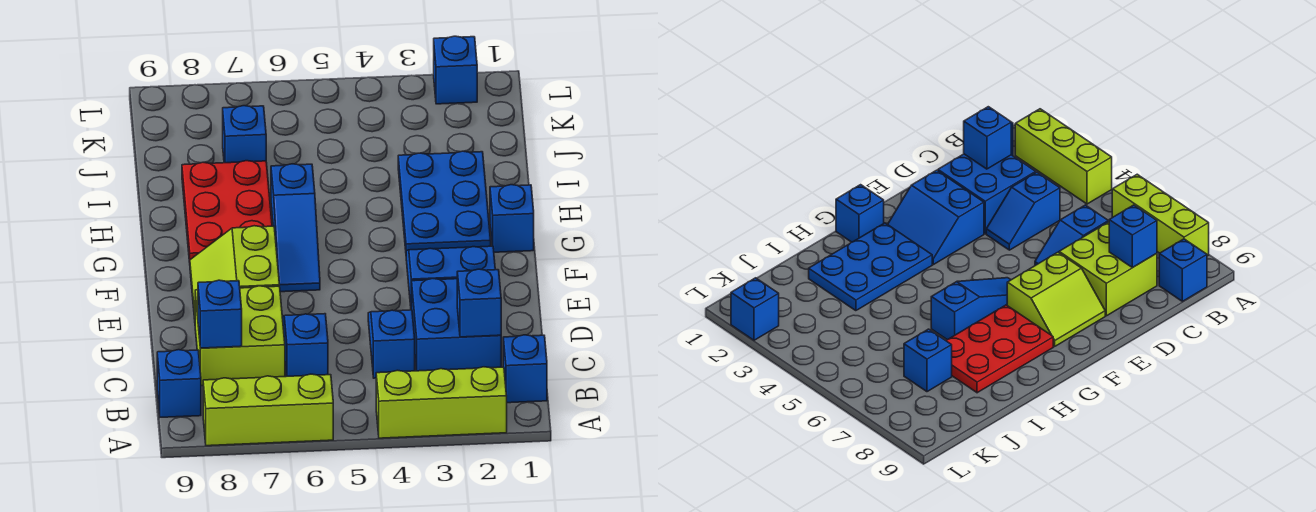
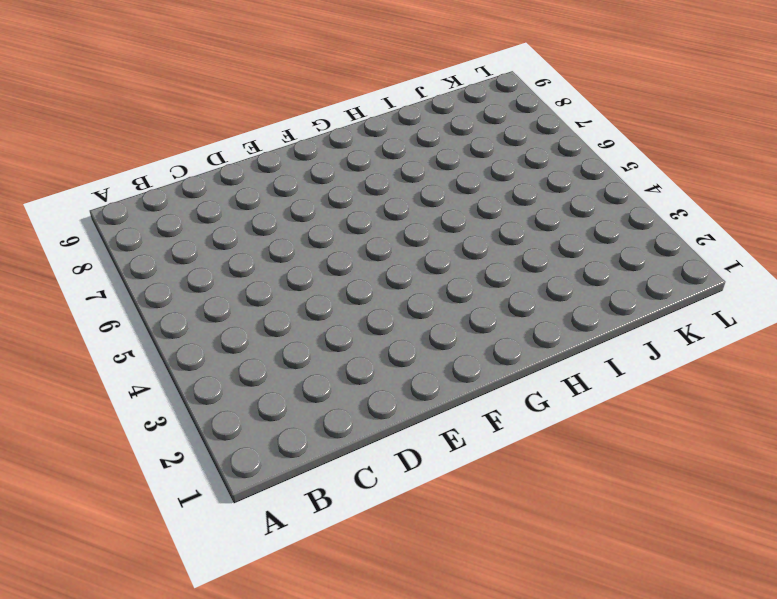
none -> lime brick A2:A4 level 1
none -> lime brick A6:A8 level 1
none -> blue brick B1 level 1

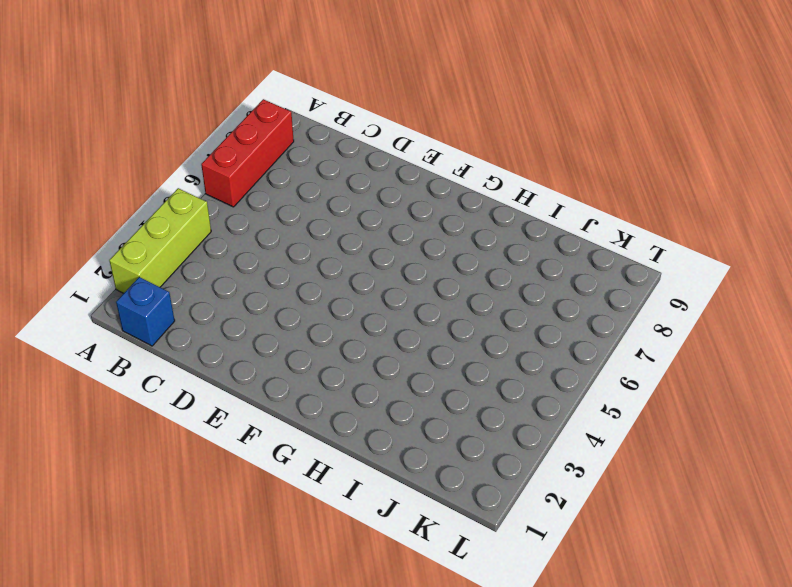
red brick A6:A8 level 1 -> lime brick A6:A8 level 1
none -> blue brick B9 level 1
none -> blue brick C2:D3 level 1
none -> blue slope C4:D4 level 1 top C

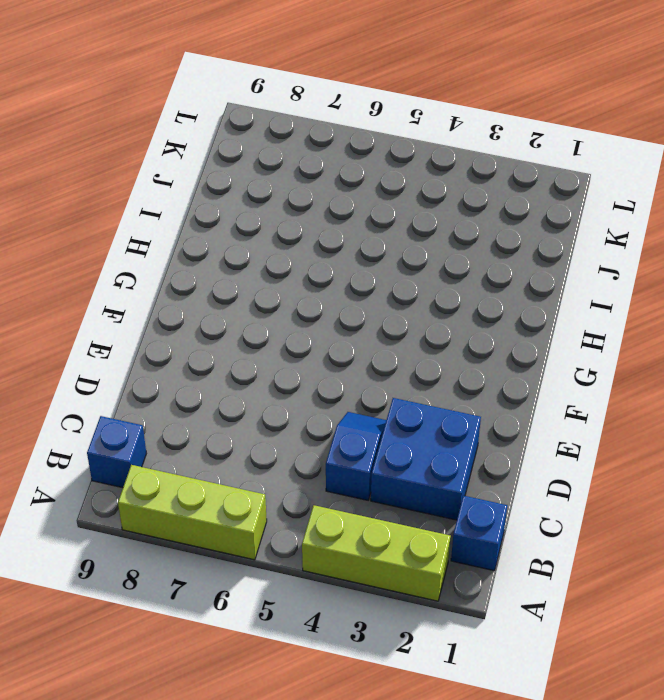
none -> blue slope C6:D6 level 1 top C
none -> lime brick C7:D8 level 1
none -> blue slope E2:F3 level 1 top E

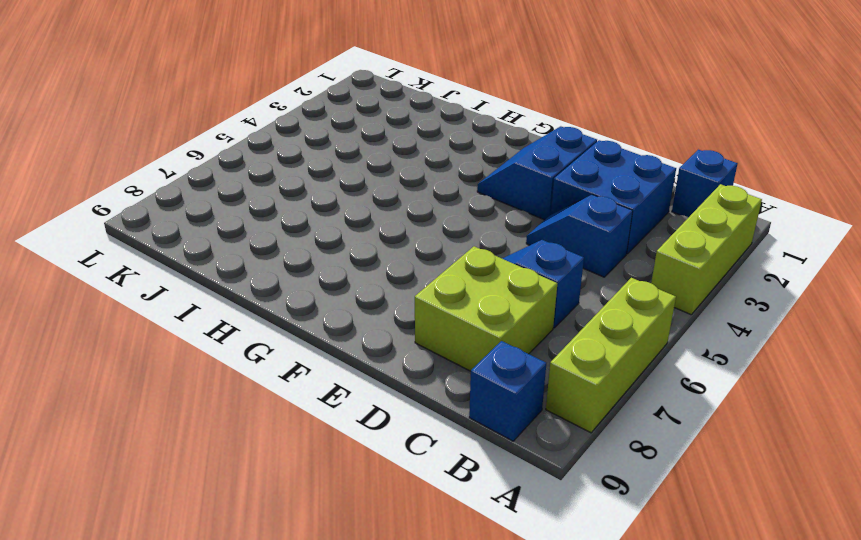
none -> lime slope E7:F8 level 1 top 7
none -> blue slope F6:H6 level 1 top H
none -> blue brick G1 level 1

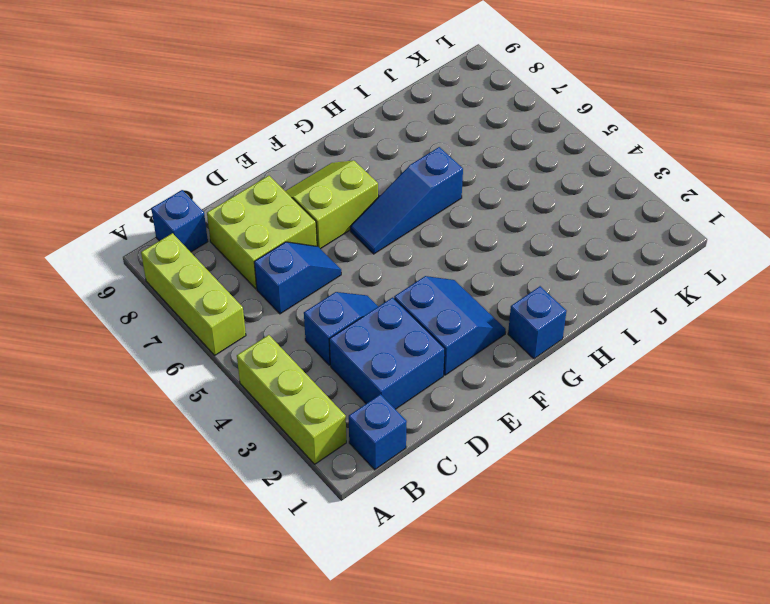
none -> blue plate G2:I3 level 1
none -> red plate G7:I8 level 1
none -> blue brick J7 level 1

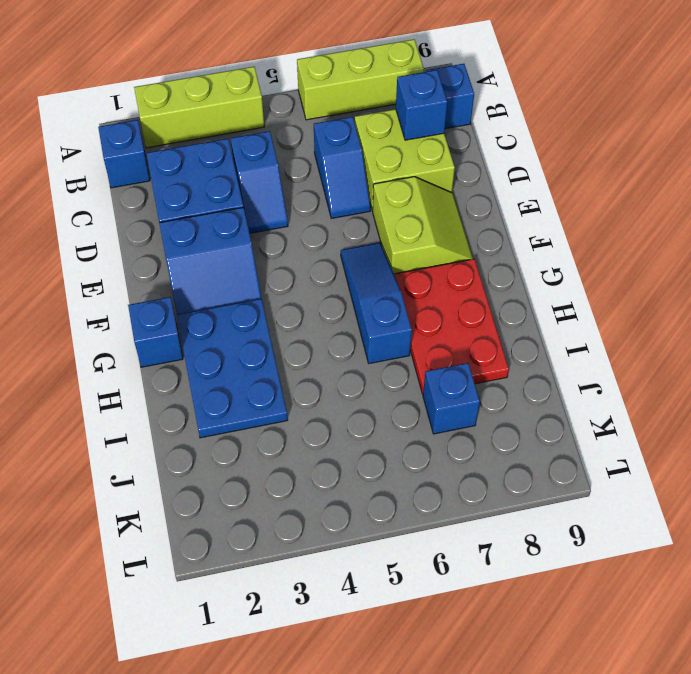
none -> blue brick L2 level 1
none -> blue brick C2 level 2

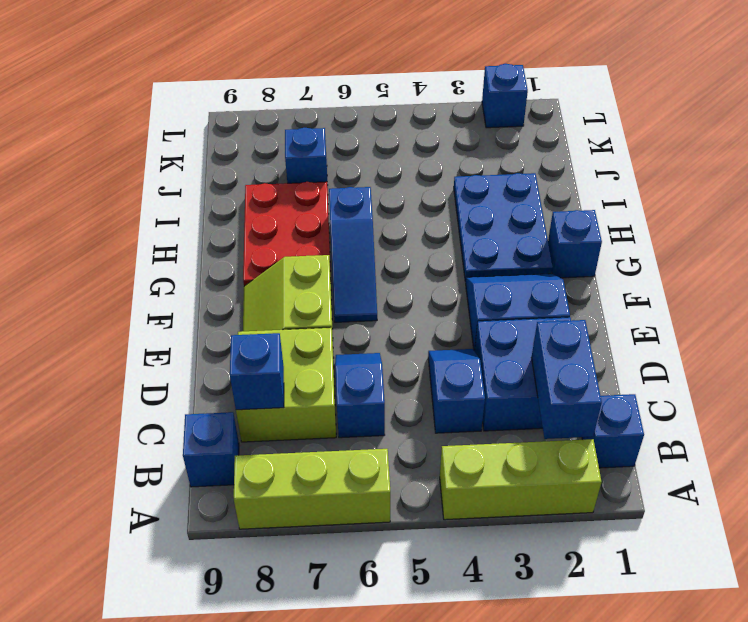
blue brick B2:C2 level 2 -> blue brick C2 level 2

